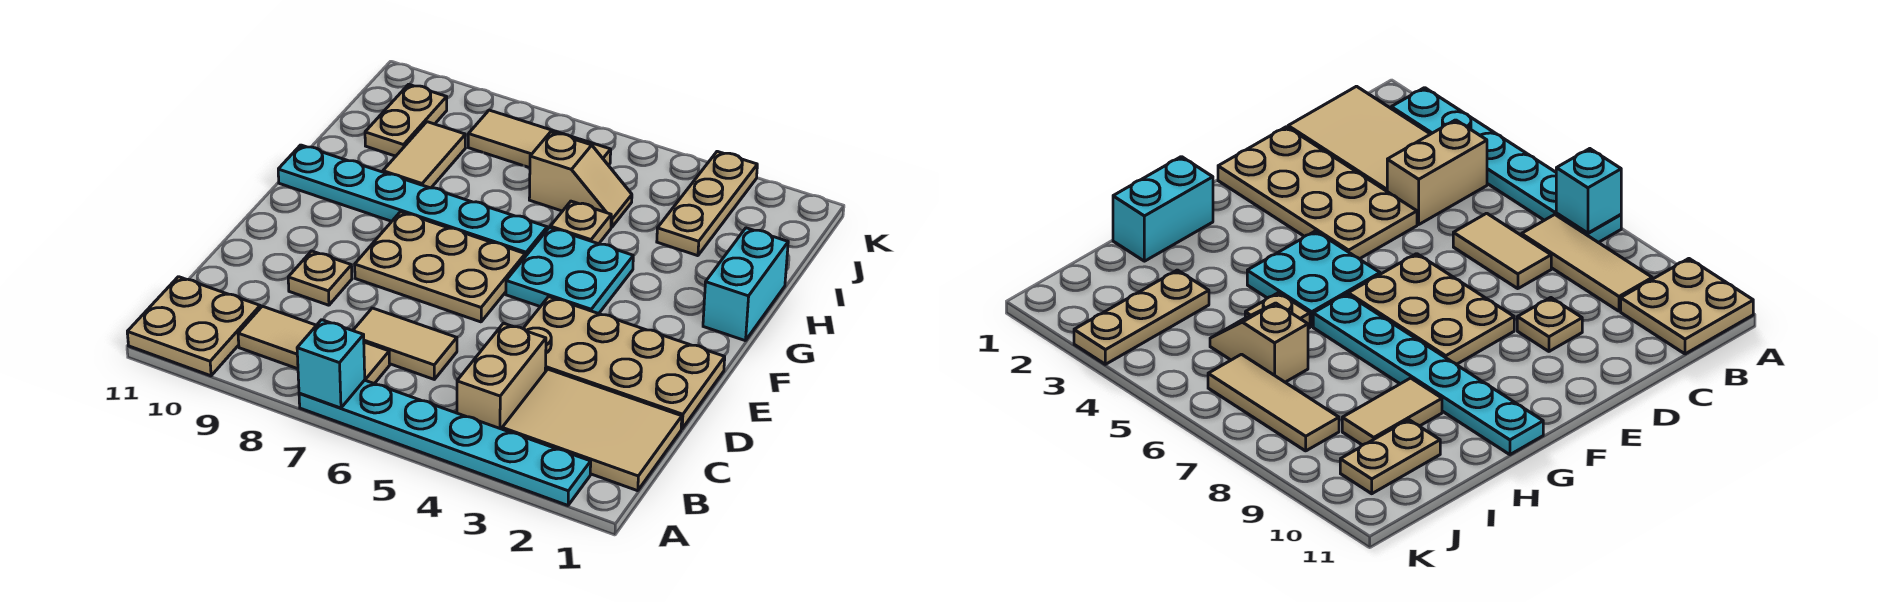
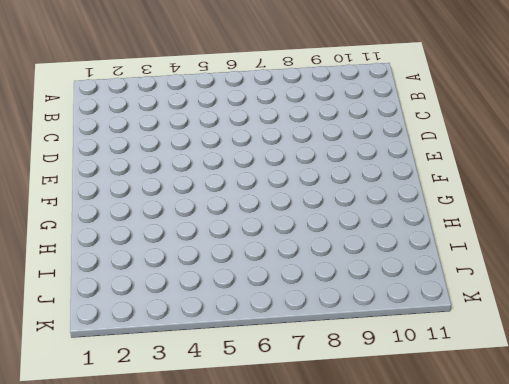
none -> cyan plate A2:A7 level 1
none -> tan plate A10:B11 level 1
none -> tan tile B1:C3 level 1

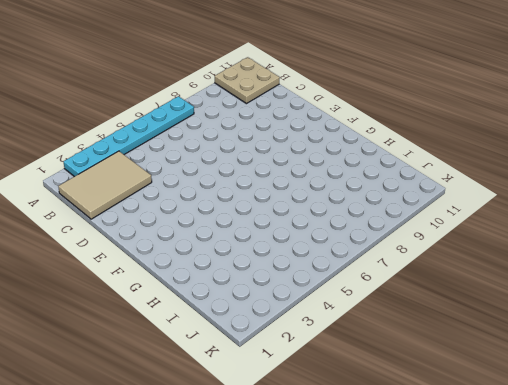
none -> tan brick B4:C4 level 1
none -> tan tile B7:B9 level 1
none -> tan tile C6:C7 level 1

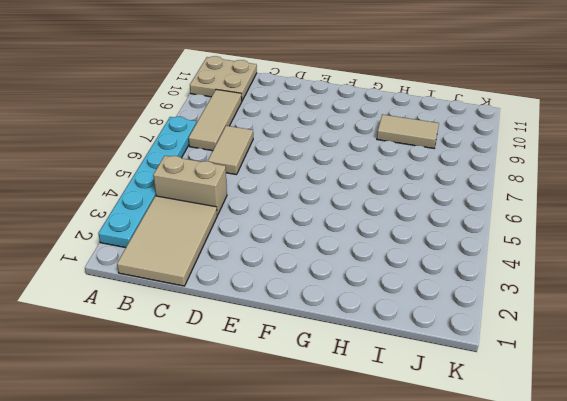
none -> tan plate D1:E4 level 1
none -> tan plate D9 level 1
none -> tan plate E6:F8 level 1

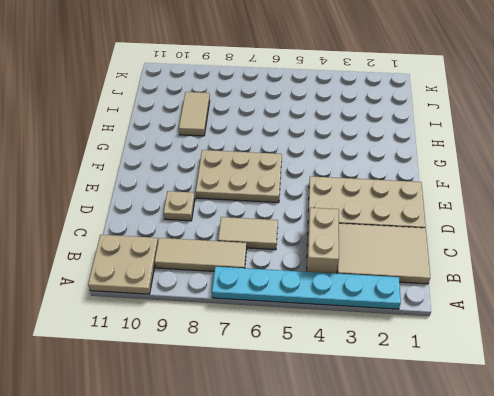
none -> cyan plate F4:G5 level 1
none -> cyan brick G1:H1 level 1
none -> cyan plate G6:G11 level 1

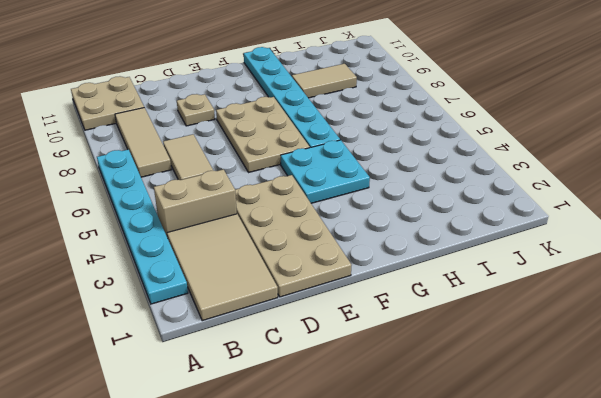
none -> cyan brick G1:H1 level 1
none -> tan plate H5 level 1
none -> tan plate I3:K3 level 1

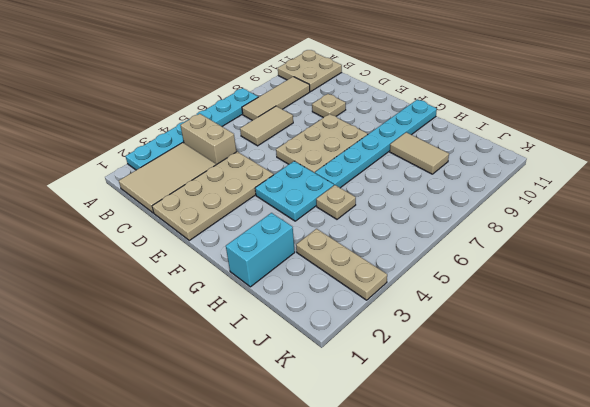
cyan brick H1:H2 level 1 -> cyan brick G1:H1 level 1
none -> tan slope I5:I6 level 1 top 6
none -> tan plate I10:J10 level 1
none -> tan tile J6:J8 level 1

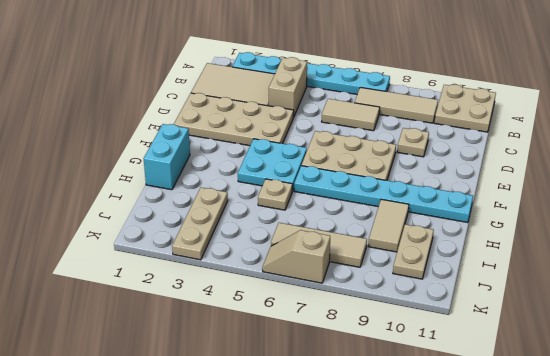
tan slope K6:K7 level 1 top 7 -> tan slope I5:I6 level 1 top 6
none -> cyan brick A7 level 2

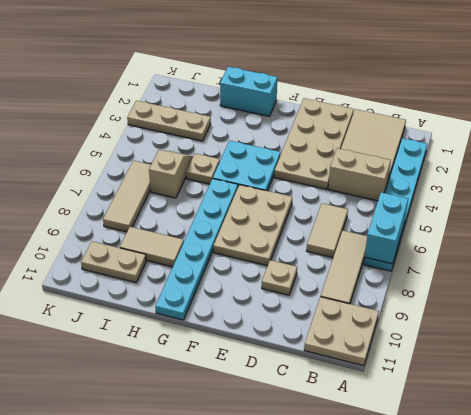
cyan brick A6:A7 level 2 -> cyan brick A7 level 2

